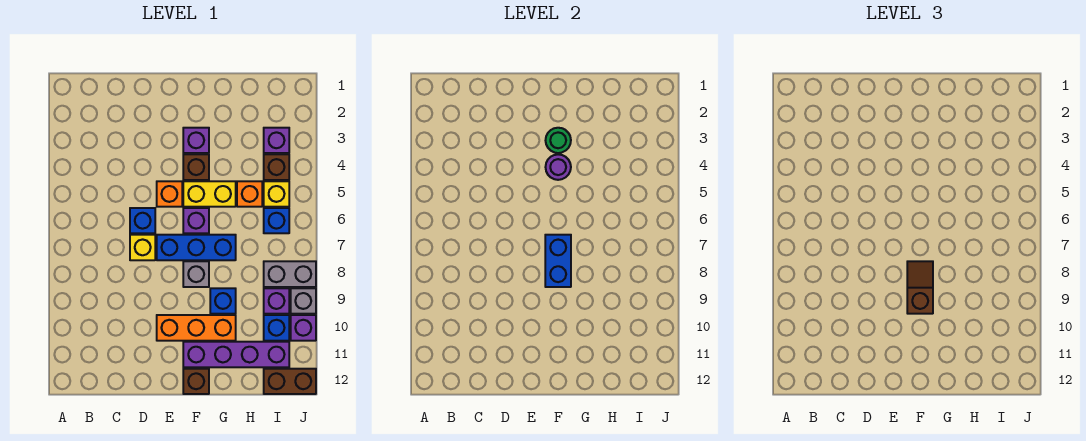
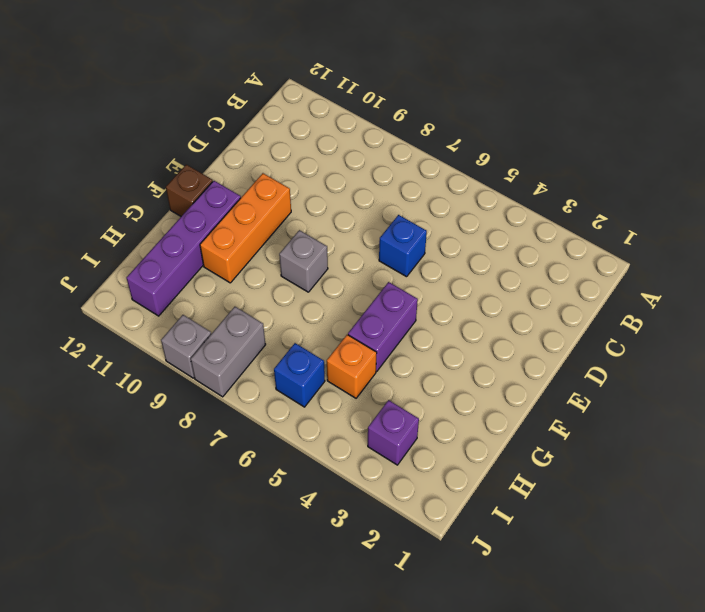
purple brick F5:G5 level 1 -> yellow brick F5:G5 level 1
none -> yellow brick D7 level 1
none -> orange brick E5 level 1
none -> blue brick E7:G7 level 1

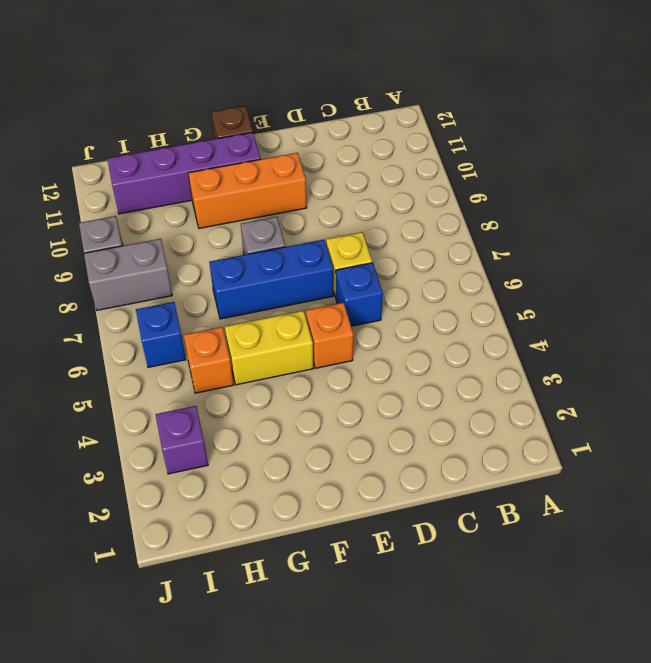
none -> purple brick F3 level 1
none -> brown brick F4 level 1
none -> purple brick F6 level 1

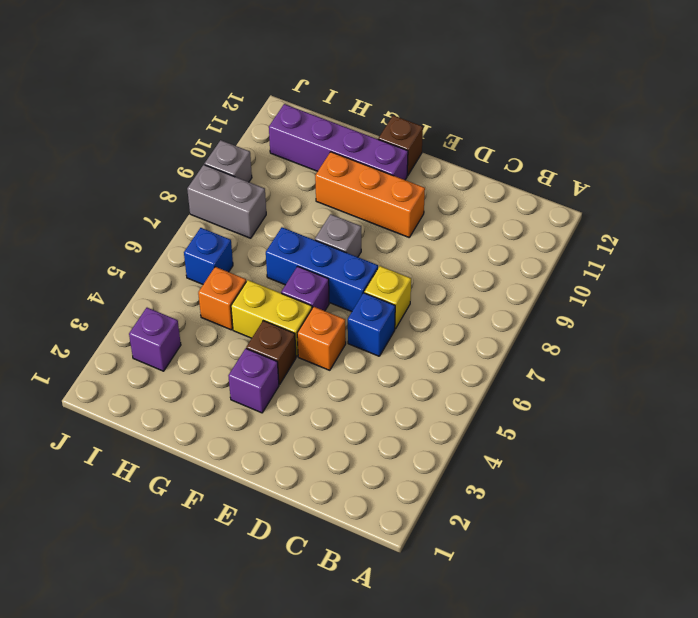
none -> blue brick G9 level 1
none -> brown brick I4 level 1
none -> yellow brick I5 level 1

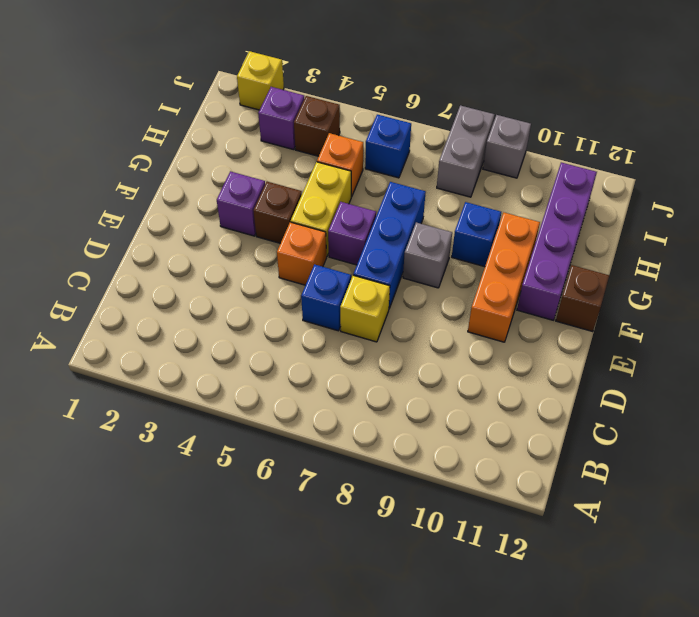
yellow brick J2 level 1 -> yellow brick I5 level 1
none -> purple brick I9 level 1
none -> blue brick I10 level 1
none -> brown brick I12:J12 level 1

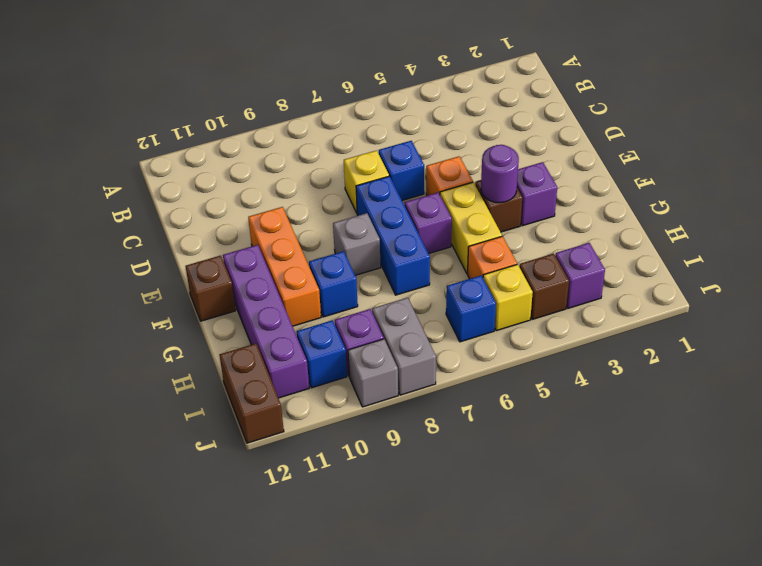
none -> purple brick J10 level 1
none -> green round brick F3 level 2
none -> blue brick F7:F8 level 2

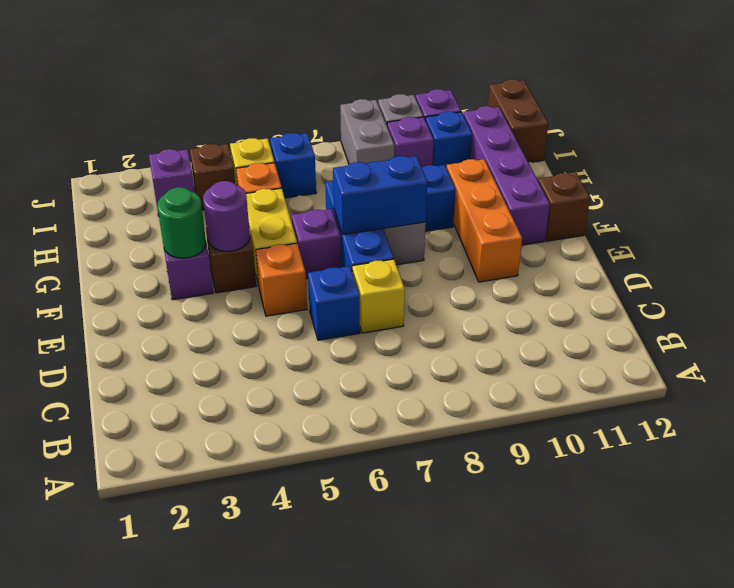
none -> brown slope F8:F9 level 3 top 9

